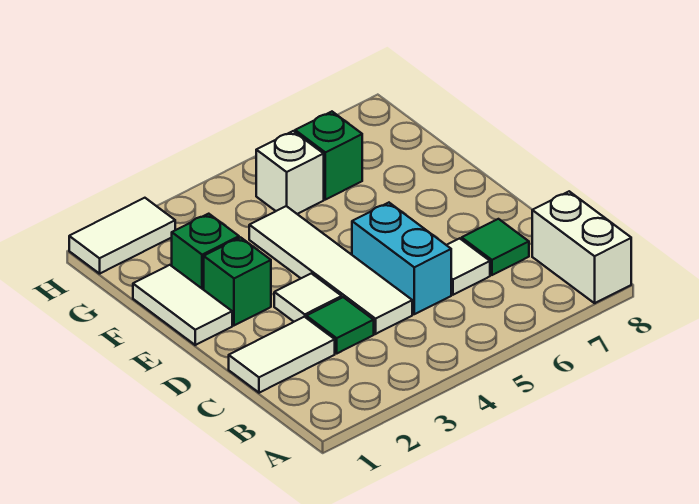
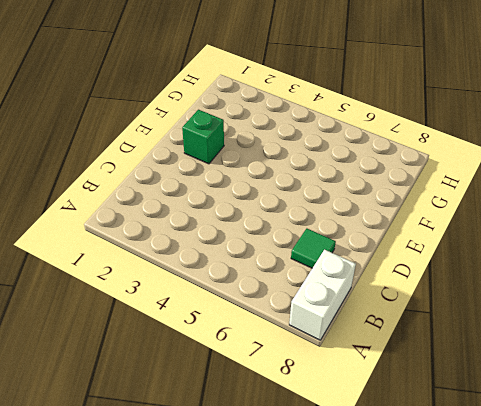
none -> white tile C1:C2 level 1
none -> green tile C3 level 1
none -> white tile C4:F4 level 1

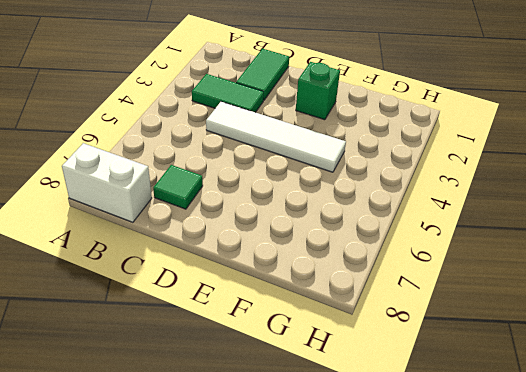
green tile B3:C3 level 1 -> green tile C3 level 1
green tile C1:C2 level 1 -> white tile C1:C2 level 1
none -> cyan brick C5:D5 level 1
none -> white tile C6 level 1
none -> white tile D3 level 1

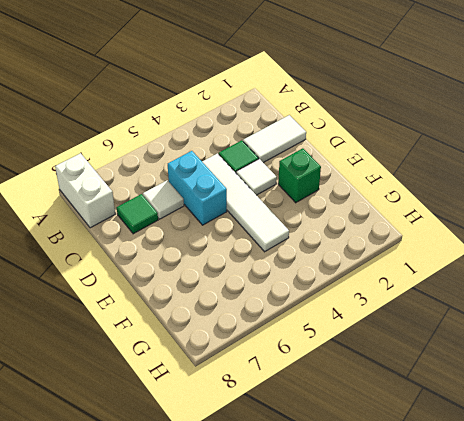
none -> white tile E1:F1 level 1
none -> green brick F2 level 1
none -> white brick G5 level 1

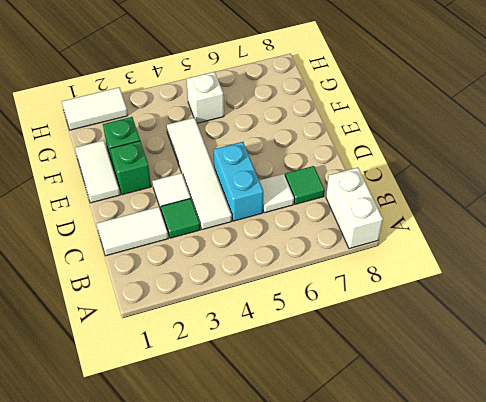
none -> green brick G6 level 1

